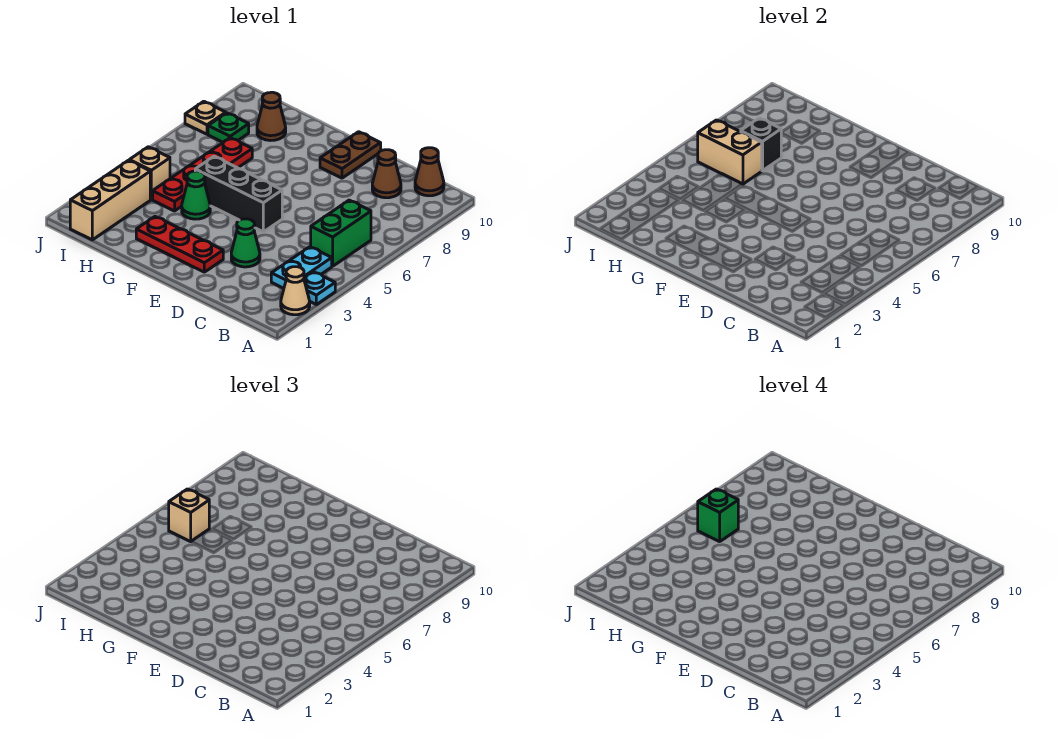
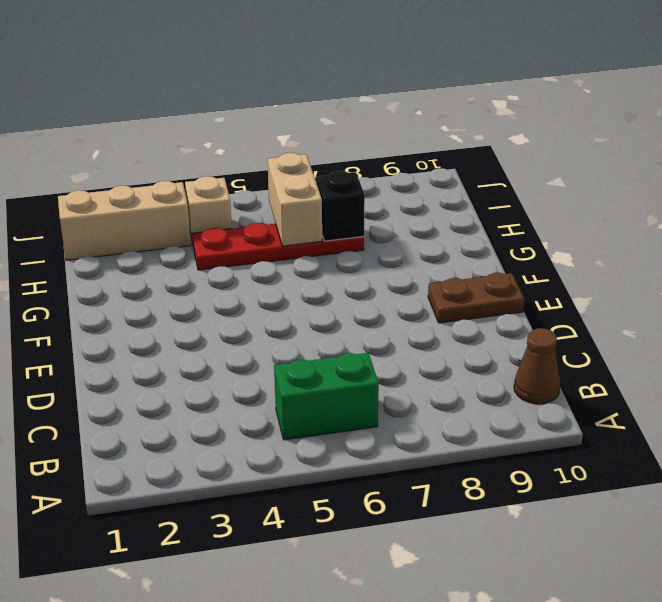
none -> tan cone A2 level 1
none -> cyan plate A3 level 1
none -> cyan plate B3:B4 level 1

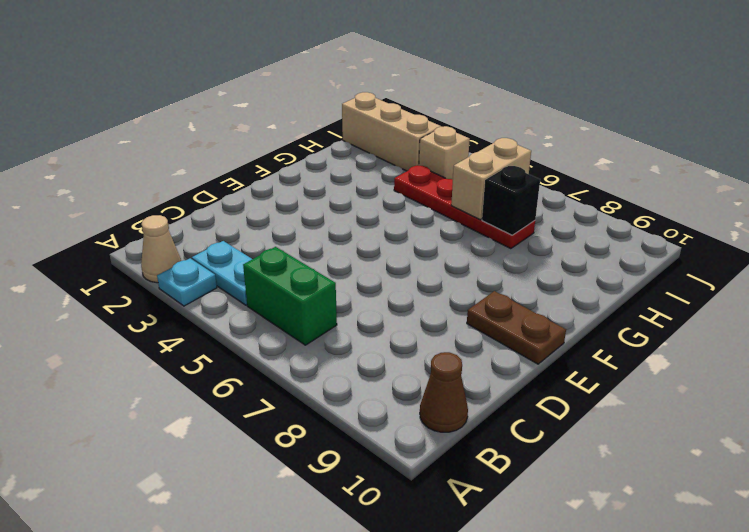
none -> brown cone C9 level 1
none -> green cone D3 level 1
none -> red plate E2:G2 level 1

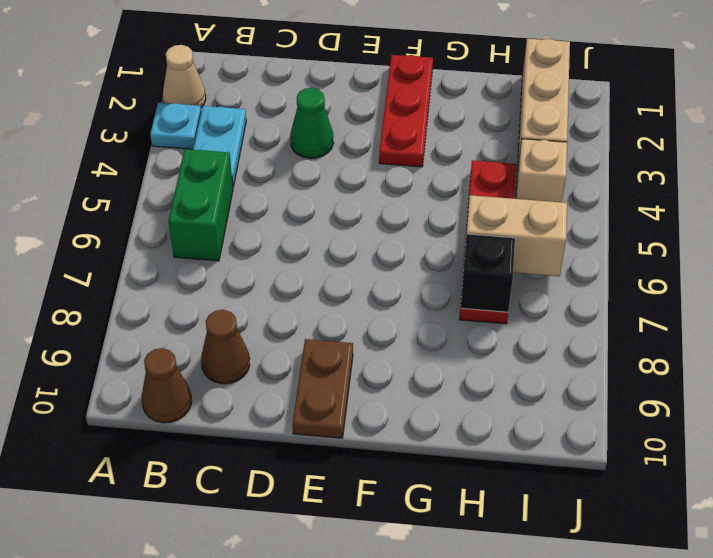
red plate F1:F3 level 1 -> red plate E2:G2 level 1
none -> black brick E5:G5 level 1
none -> green cone G4 level 1
none -> brown cone H9 level 1

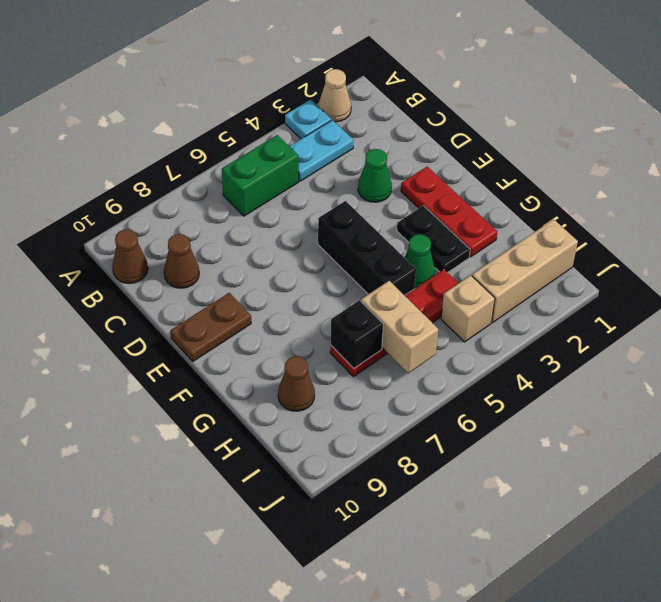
black plate F3:G3 level 1 -> none
none -> green plate I8 level 1
none -> tan plate J8 level 1
none -> tan brick I6 level 3

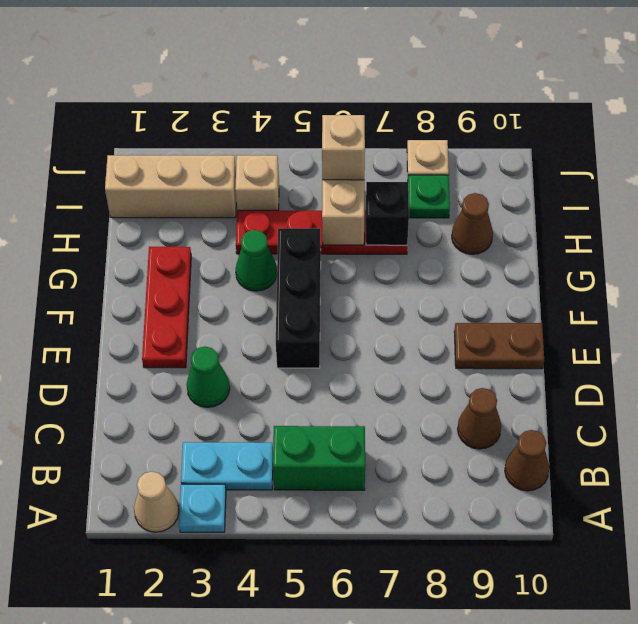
none -> green brick I6 level 4

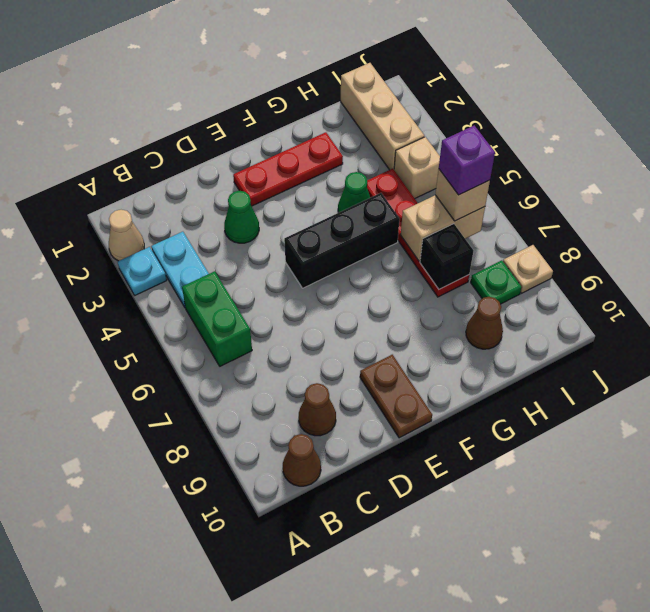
purple brick I6 level 4 -> green brick I6 level 4

